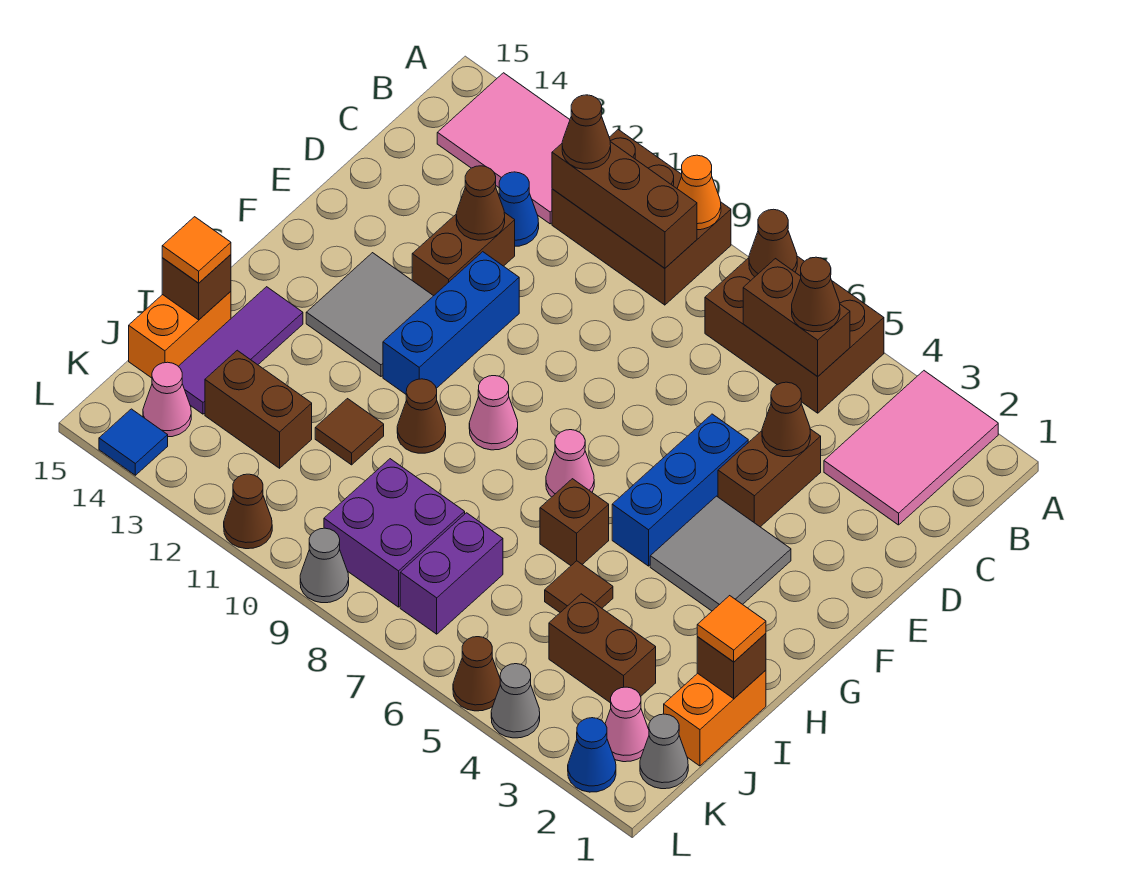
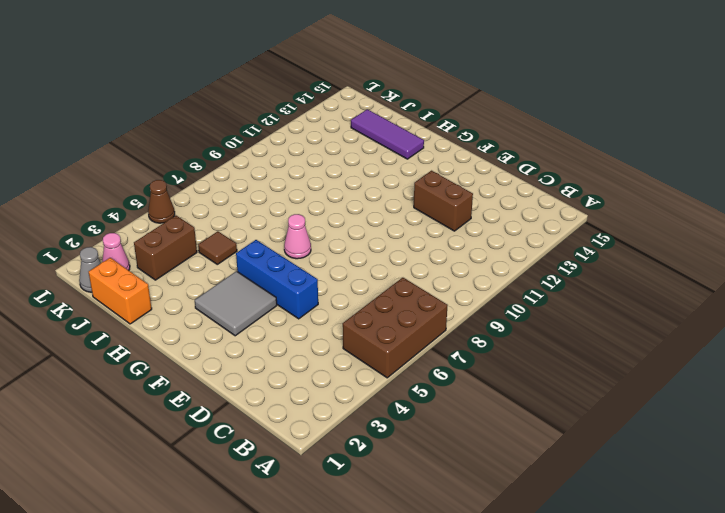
none -> pink tile A2:C3 level 1
none -> brown brick A9:B11 level 1
none -> pink tile A12:B14 level 1
none -> blue cone C12 level 1

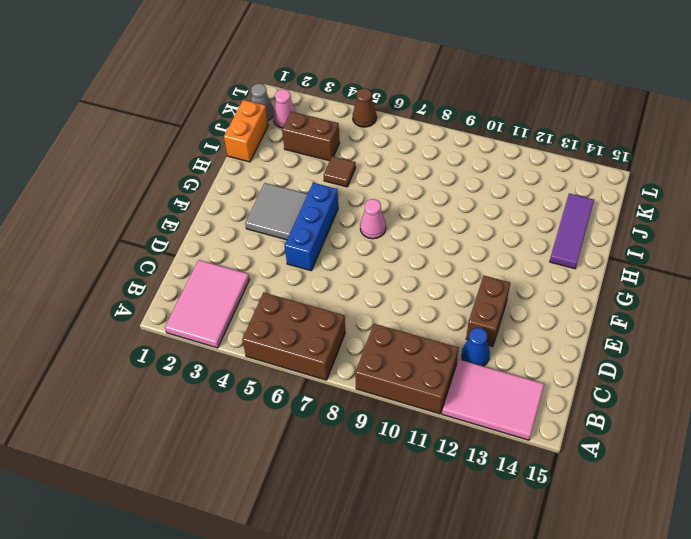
none -> brown brick D4:E4 level 1
none -> blue brick E11:G11 level 1
none -> grey tile F12:G13 level 1
none -> pink cone G9 level 1

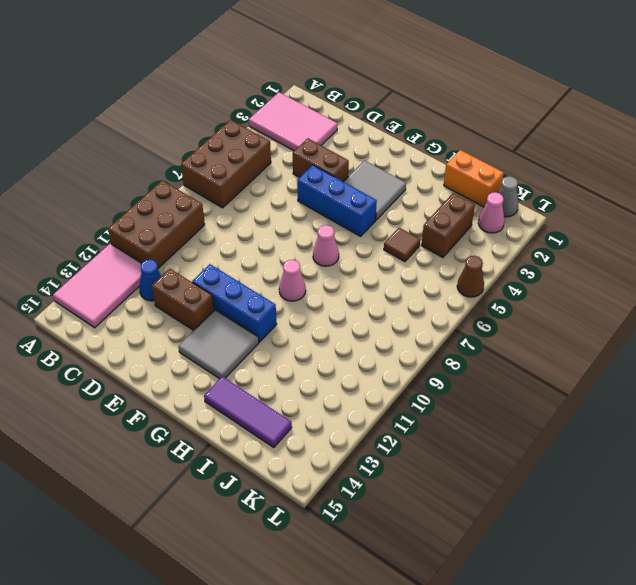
none -> brown brick H6 level 1
none -> brown cone H10 level 1
none -> brown tile I11 level 1
none -> orange brick I15:J15 level 1

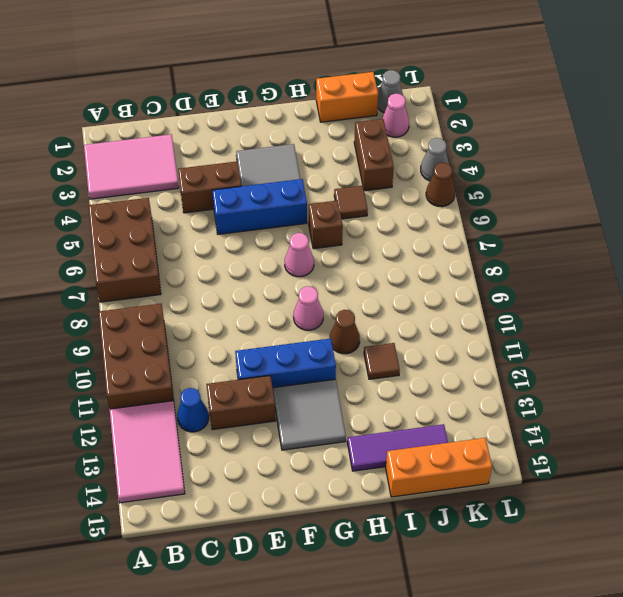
orange brick I15:K15 level 1 -> orange brick I15:J15 level 1
none -> purple brick J7:K7 level 1
none -> purple brick J8:K9 level 1
none -> brown brick J12:J13 level 1
none -> pink cone K14 level 1

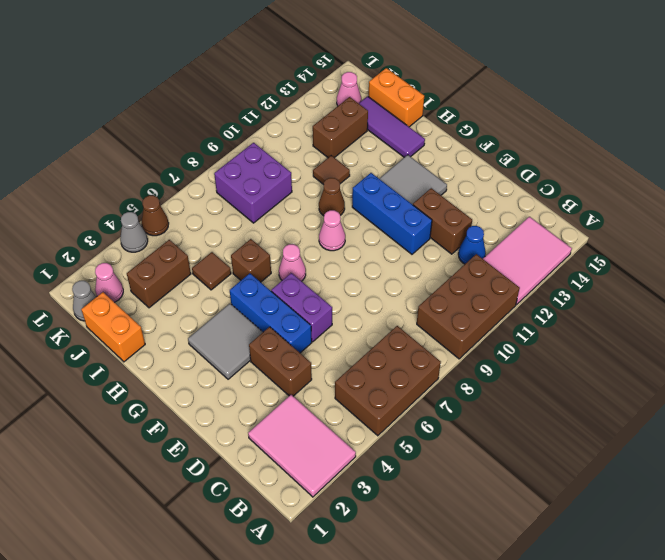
purple brick E6:F6 level 1 -> purple brick J7:K7 level 1
none -> blue cone L2 level 1
none -> grey cone L9 level 1
none -> brown cone L11 level 1
none -> blue tile L14 level 1

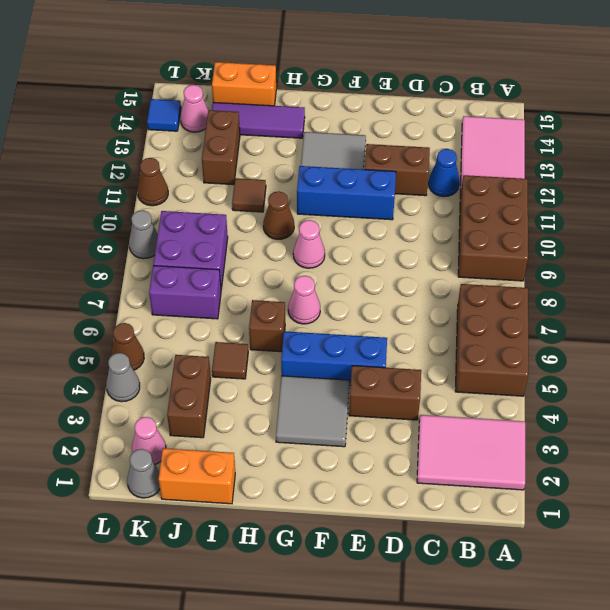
none -> blue cone L2 level 1
none -> brown cone A7 level 2
none -> orange cone A9 level 2
none -> brown brick B5:B6 level 2

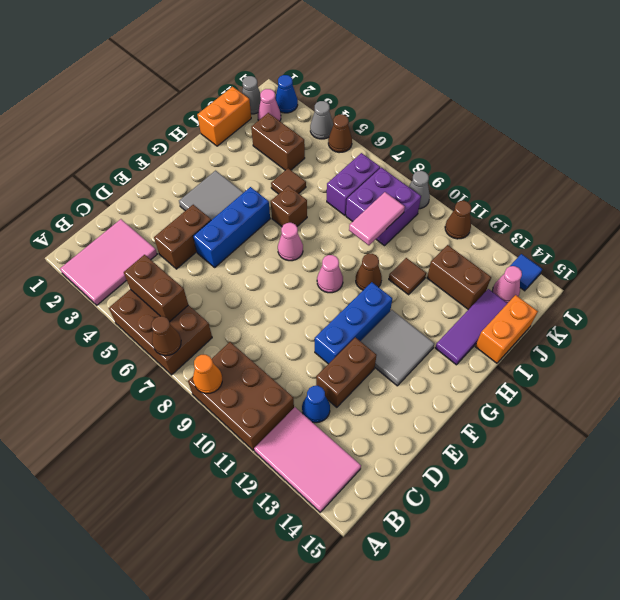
pink tile I9:J9 level 2 -> none
none -> brown brick B9:B11 level 2
none -> brown cone D4 level 2
none -> brown cone D12 level 2
none -> brown brick I1 level 2

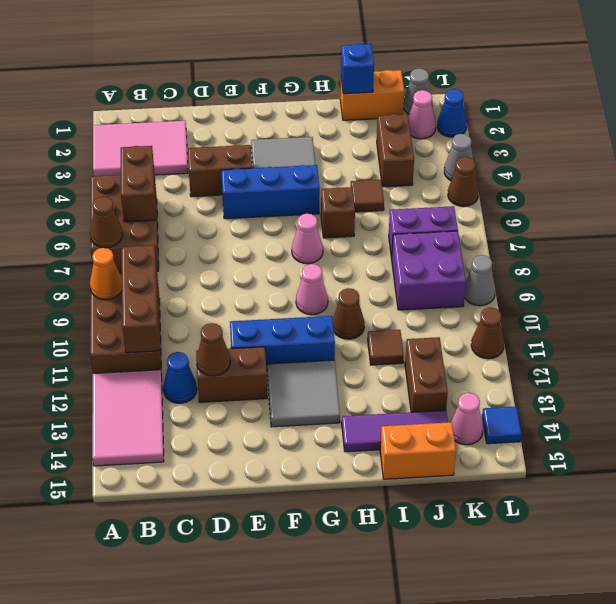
blue brick I1 level 2 -> brown brick I1 level 2
none -> brown cone D4 level 2
none -> brown brick I15 level 2
none -> brown cone B5 level 3
none -> brown cone B11 level 3

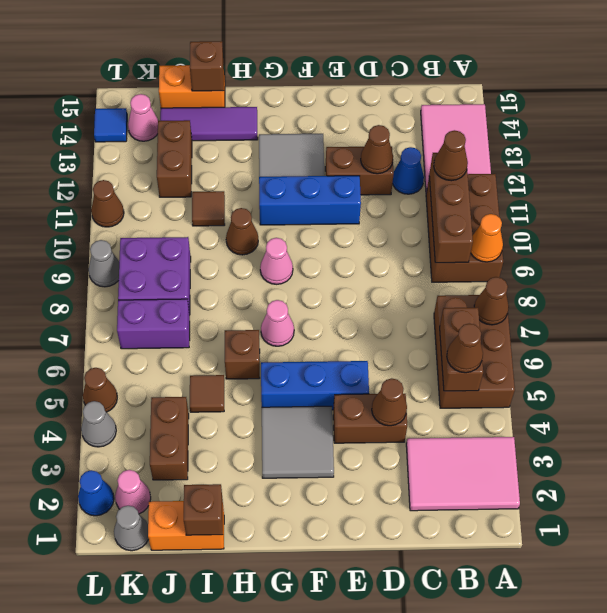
none -> orange tile I1 level 3
none -> orange tile I15 level 3

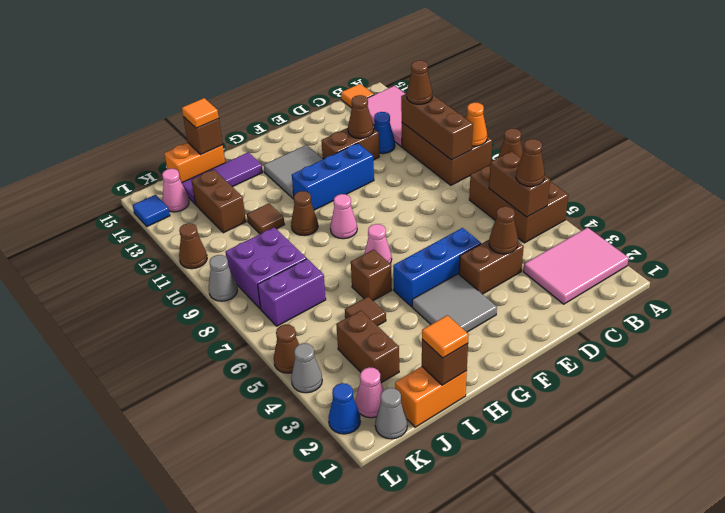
orange tile B15 level 1 -> none

